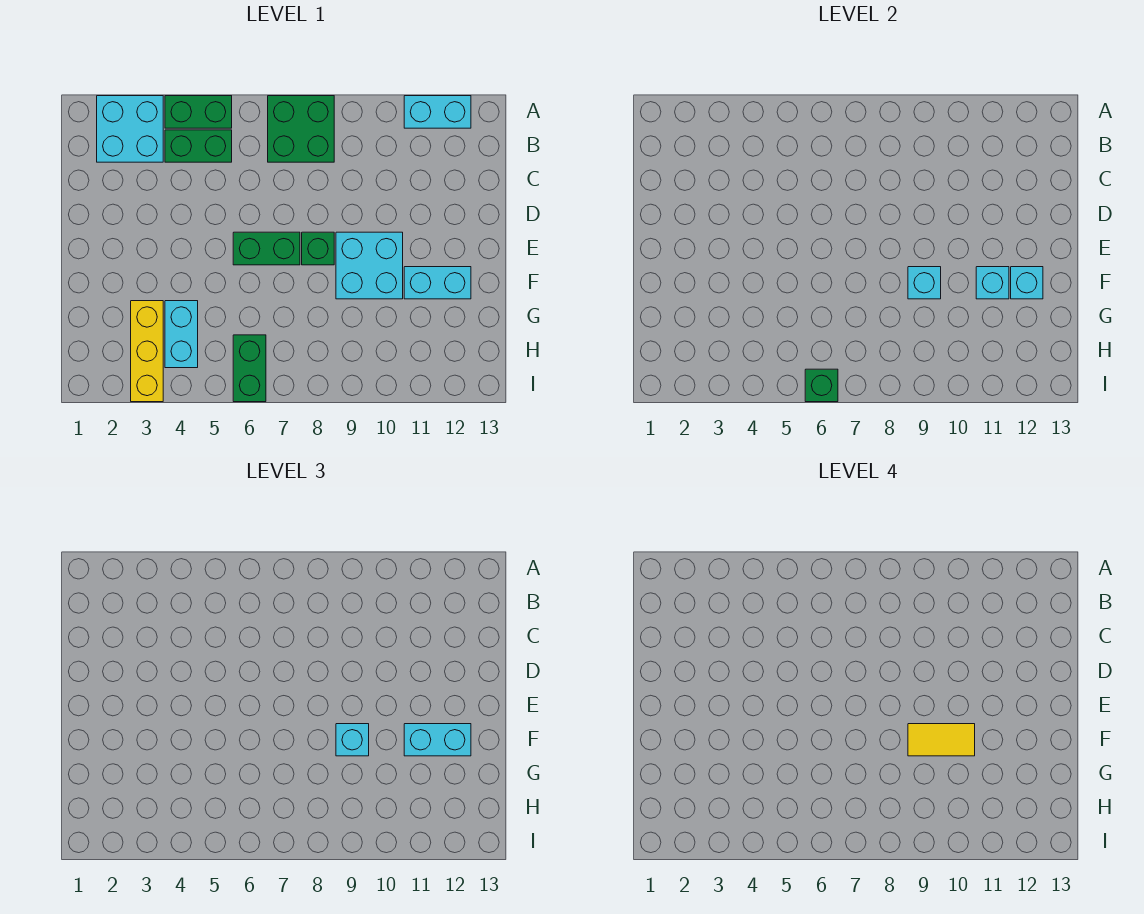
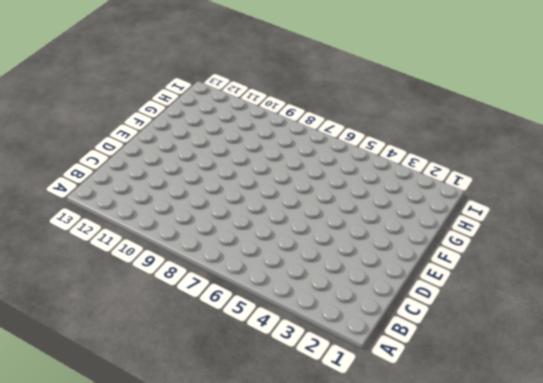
none -> cyan brick A2:B3 level 1
none -> green brick A4:A5 level 1
none -> green brick A7:B8 level 1

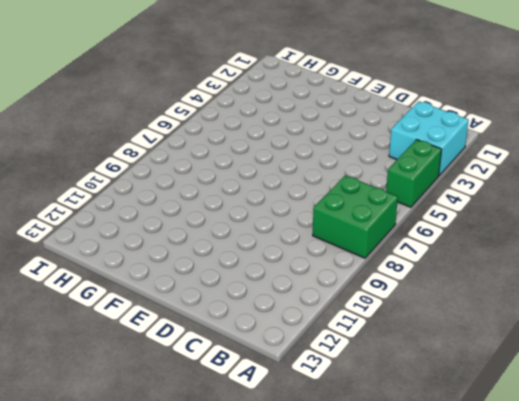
none -> cyan brick A11:A12 level 1
none -> green brick B4:B5 level 1
none -> green brick E6:E7 level 1

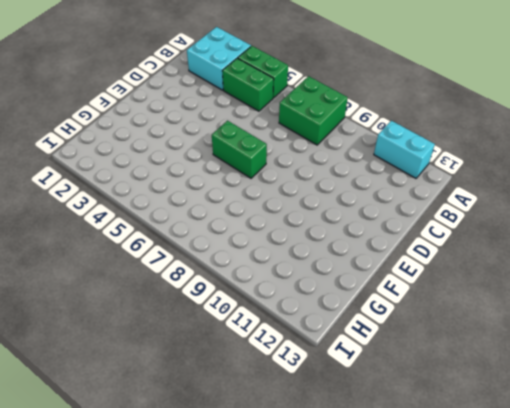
none -> green brick E8 level 1
none -> cyan brick E9:F10 level 1
none -> cyan brick F11:F12 level 1

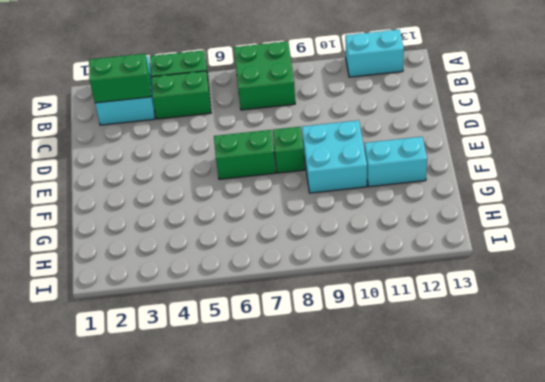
green brick B2:B3 level 2 -> green brick H6:I6 level 1
none -> yellow brick G3:I3 level 1
none -> cyan brick G4:H4 level 1
none -> cyan brick F9 level 2

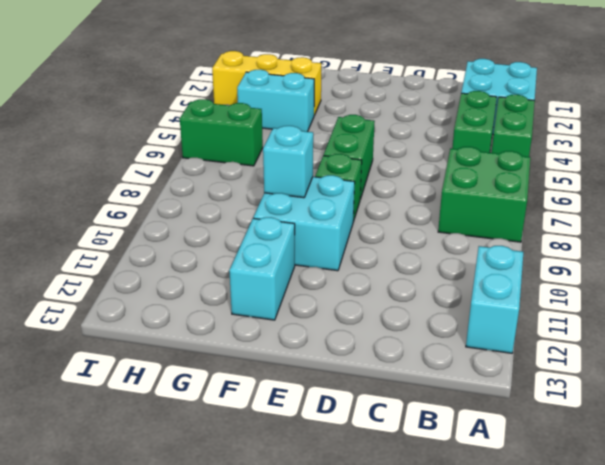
none -> cyan brick F11 level 2
none -> cyan brick F12 level 2
none -> green brick I6 level 2

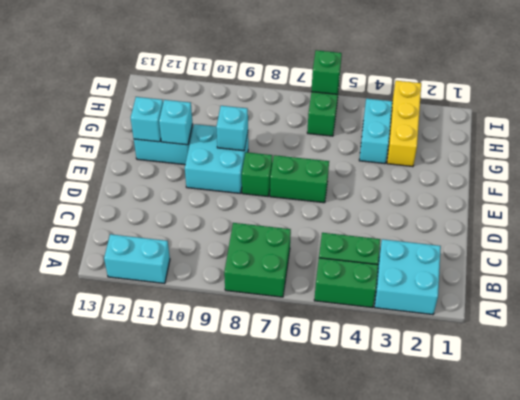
none -> cyan brick F9 level 3
none -> cyan brick F11:F12 level 3
none -> yellow tile F9:F10 level 4

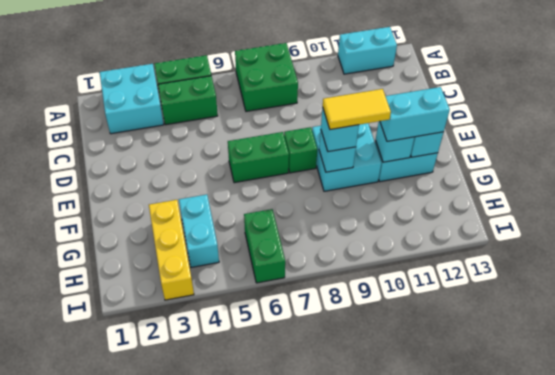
none -> green brick I6 level 2

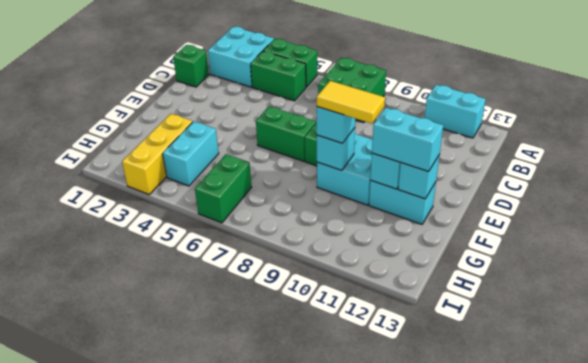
green brick C1 level 1 -> green brick I6 level 2

